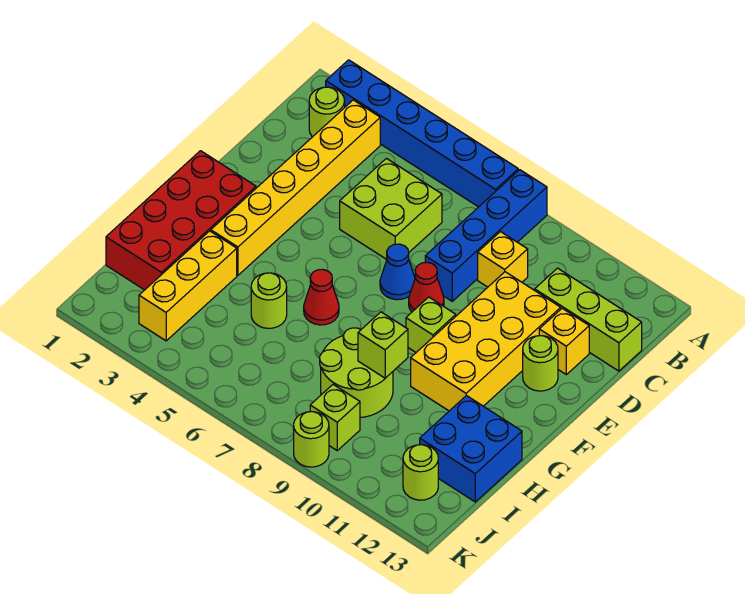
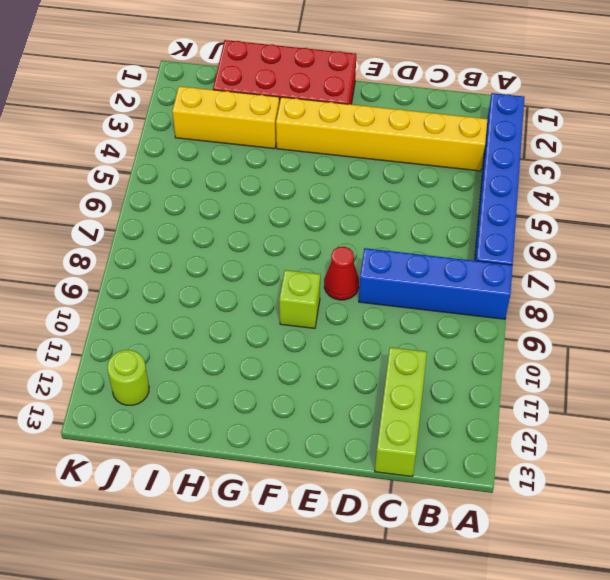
none -> lime round brick B2 level 1
none -> lime brick C5:D6 level 1
none -> yellow brick C9 level 1

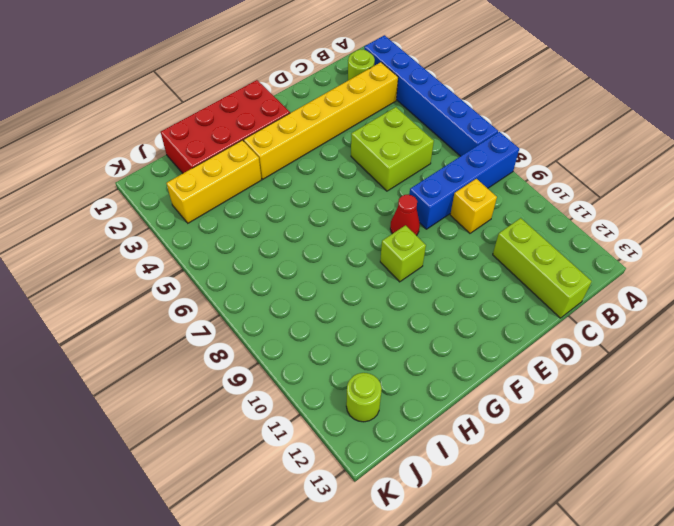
none -> yellow brick D10:G11 level 1
none -> yellow brick D12 level 1
none -> blue cone E7 level 1

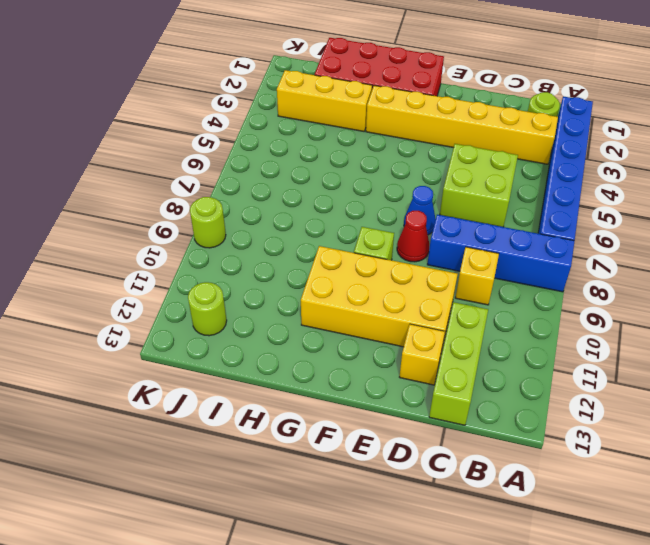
none -> lime round brick E12 level 1
none -> red cone G6 level 1
none -> lime round brick H5 level 1

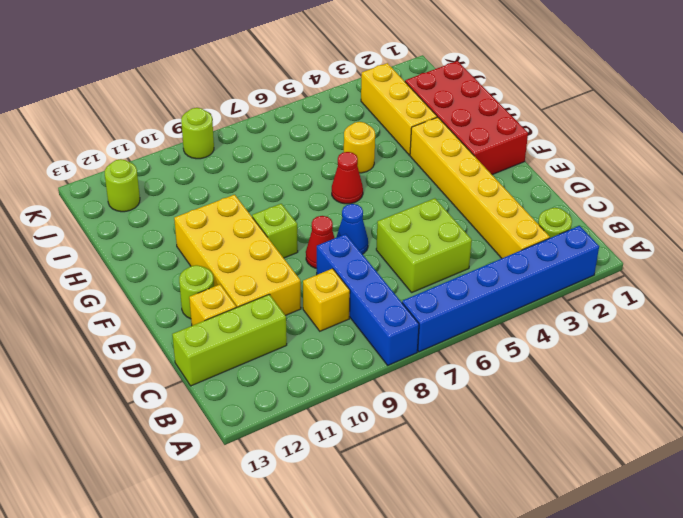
yellow round brick H5 level 1 -> lime round brick H5 level 1
none -> lime round brick H8:I9 level 1
none -> blue brick H12:I13 level 1
none -> lime brick J9 level 1

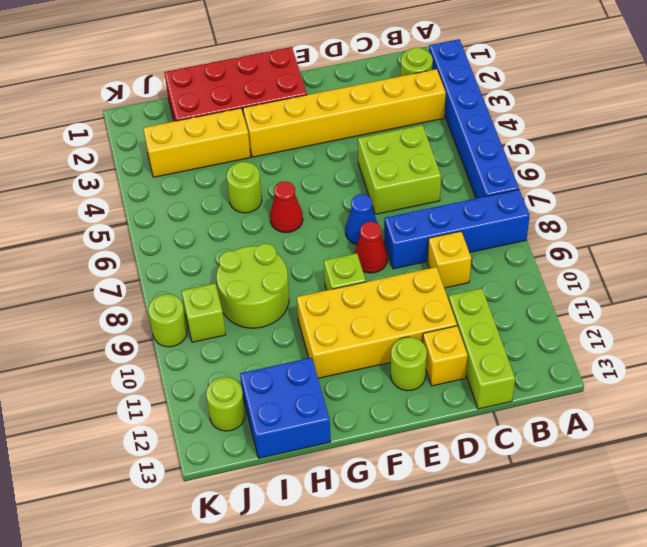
none -> lime brick H9 level 2

